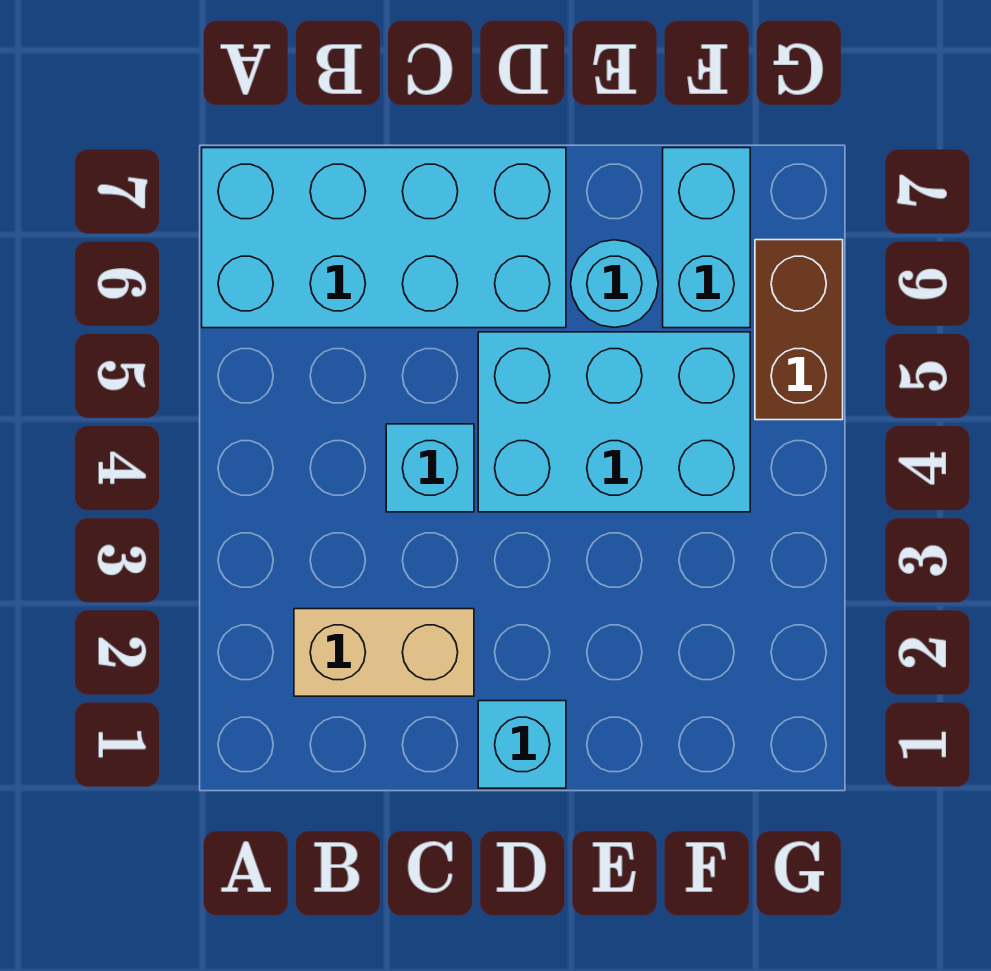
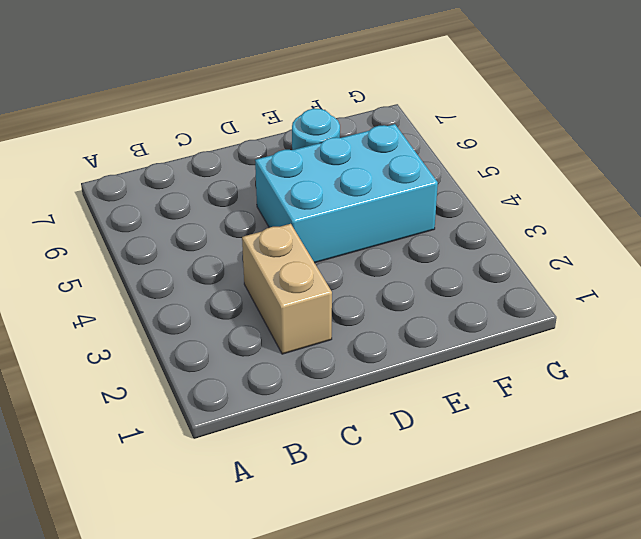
tan brick C2:C3 level 1 -> tan brick B2:C2 level 1
none -> cyan brick A6:D7 level 1
none -> cyan brick C4 level 1

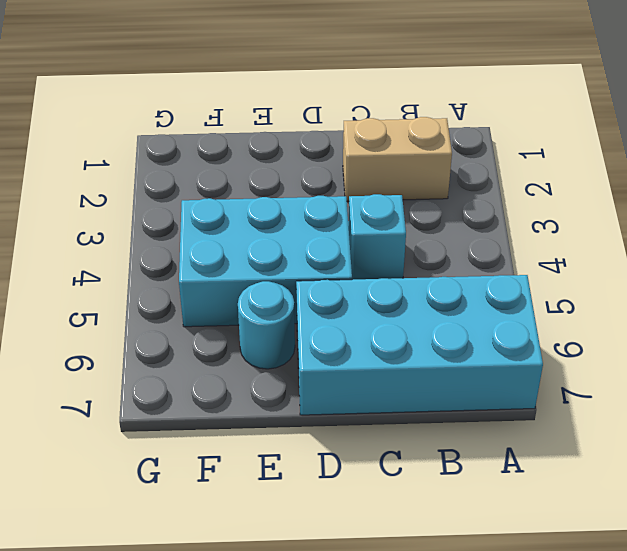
none -> cyan brick D1 level 1
none -> cyan brick F6:F7 level 1

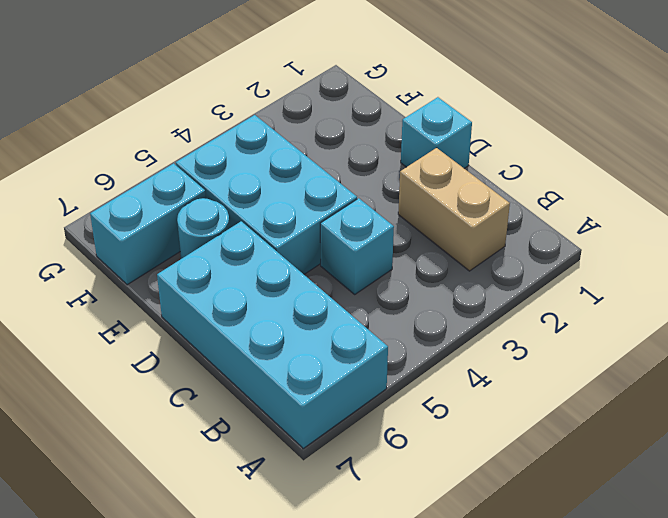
none -> brown brick G5:G6 level 1

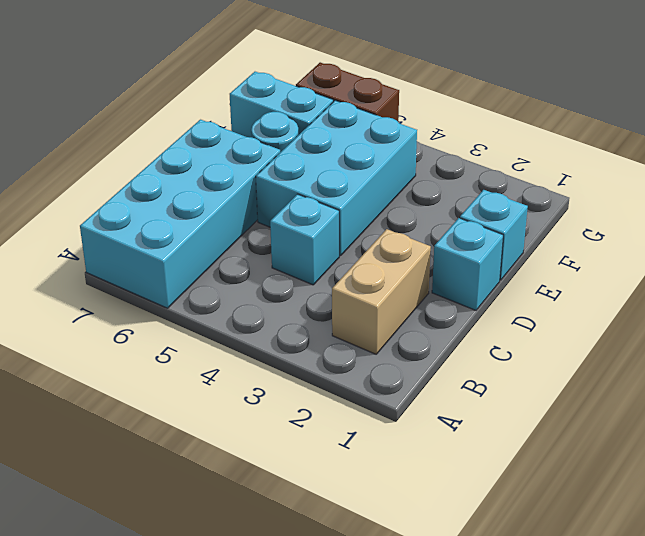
cyan brick E1 level 1 -> none

